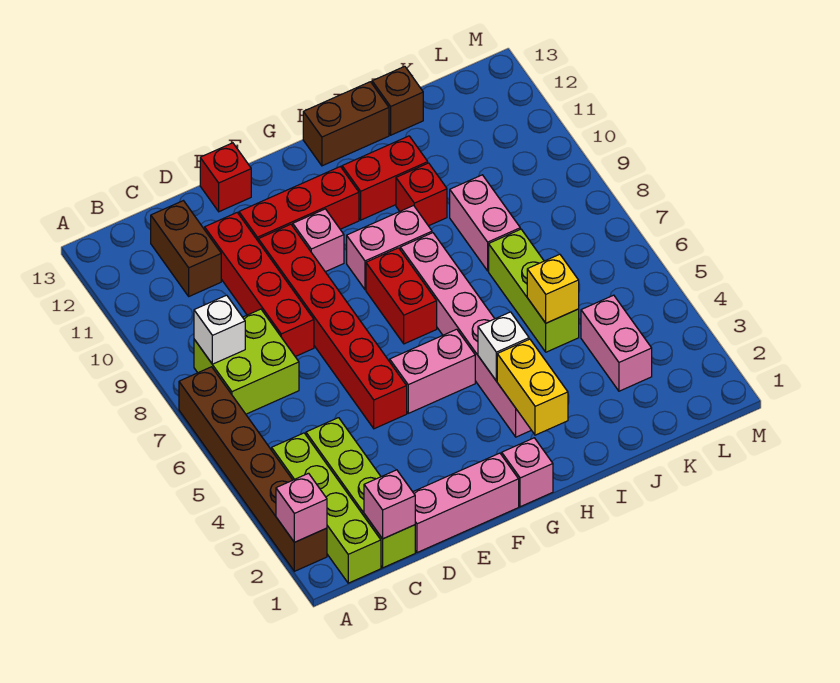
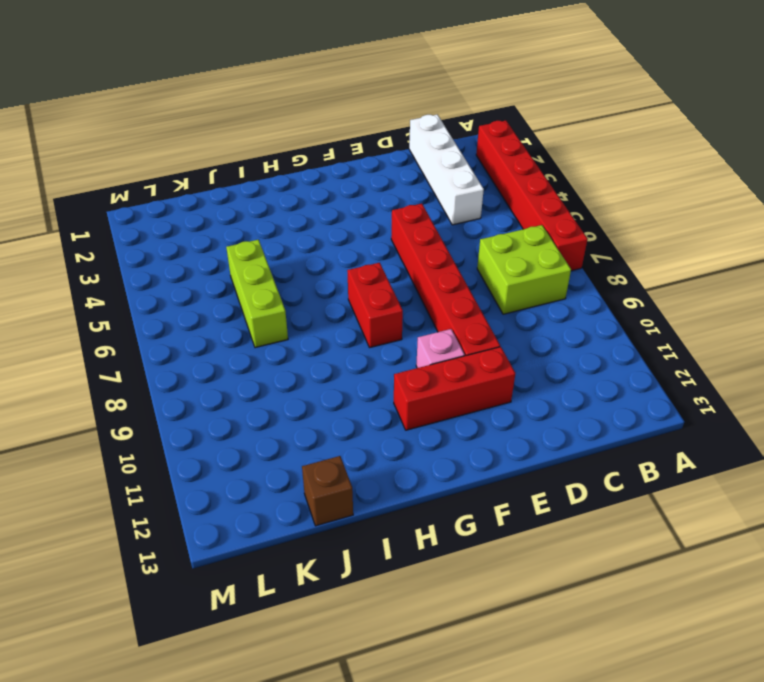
red brick A2:A7 level 1 -> brown brick A2:A7 level 1
white brick C1:C4 level 1 -> lime brick C1:C4 level 1
none -> lime brick B1:B4 level 1
none -> brown brick C11:C12 level 1
none -> pink brick D1:F1 level 1

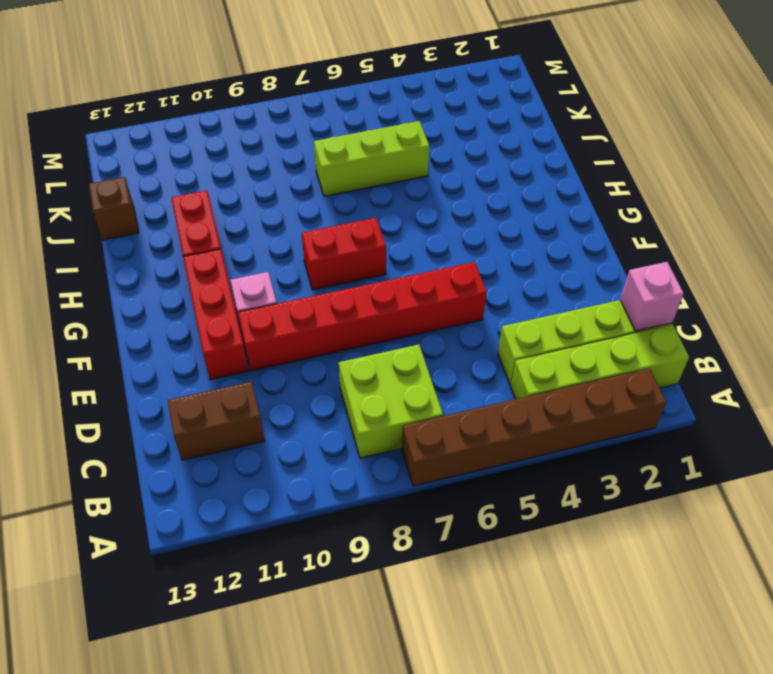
none -> pink brick D1:F1 level 1
none -> red brick D8:D11 level 1
none -> red brick E13 level 1

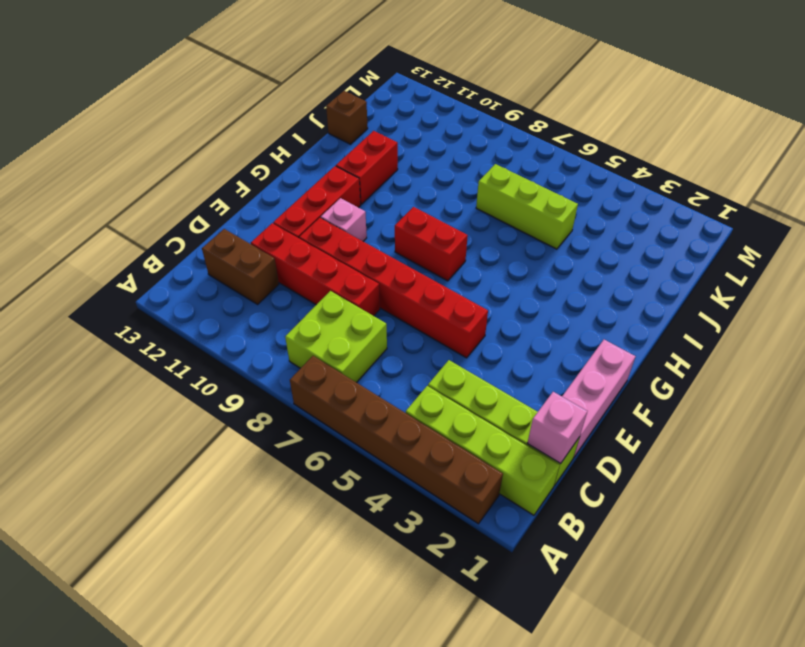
none -> red brick E13 level 1
none -> pink brick F5:G5 level 1
none -> pink brick G1 level 1

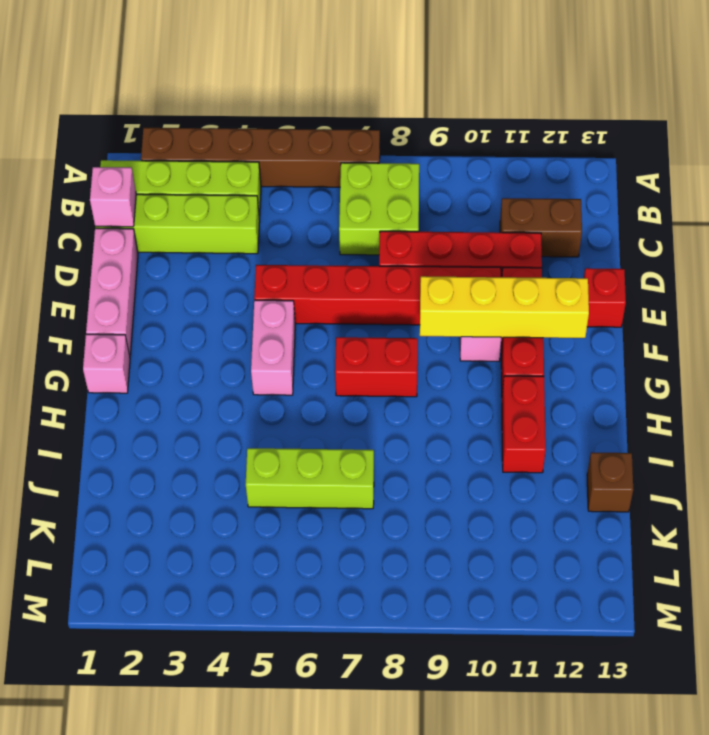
yellow brick F9:F12 level 2 -> none
none -> pink brick G9:H9 level 1
none -> pink brick H3:H8 level 1
none -> brown brick H13:I13 level 1

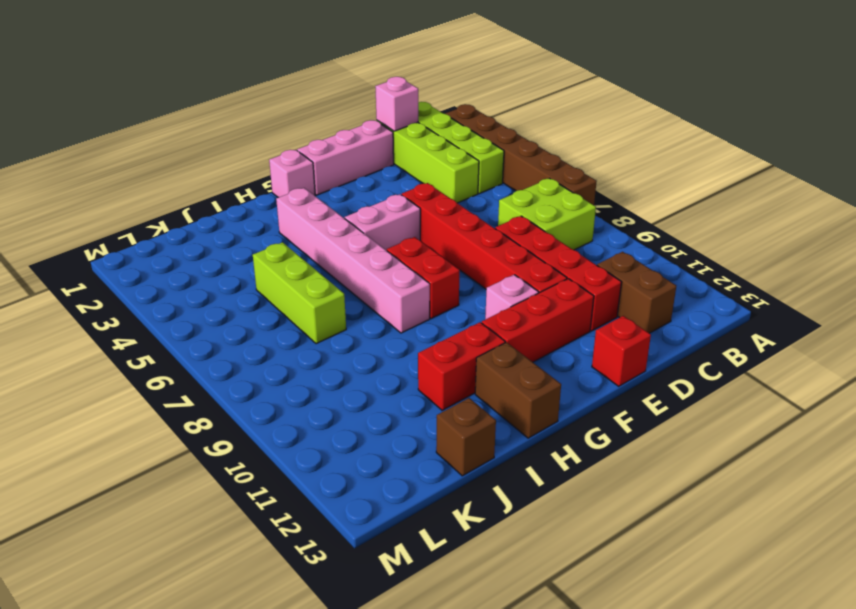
brown brick H12:H13 level 1 -> brown brick H13:I13 level 1
none -> pink brick G9:H9 level 1
none -> red brick I10 level 1
none -> pink brick J8:J9 level 1

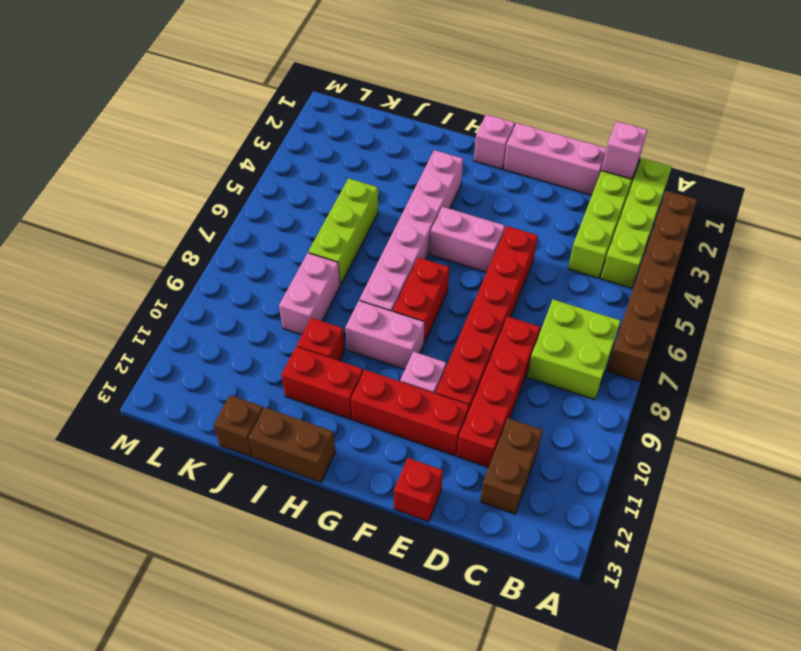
none -> pink brick K3:K4 level 1
none -> pink brick A2 level 2
none -> white brick B8 level 2

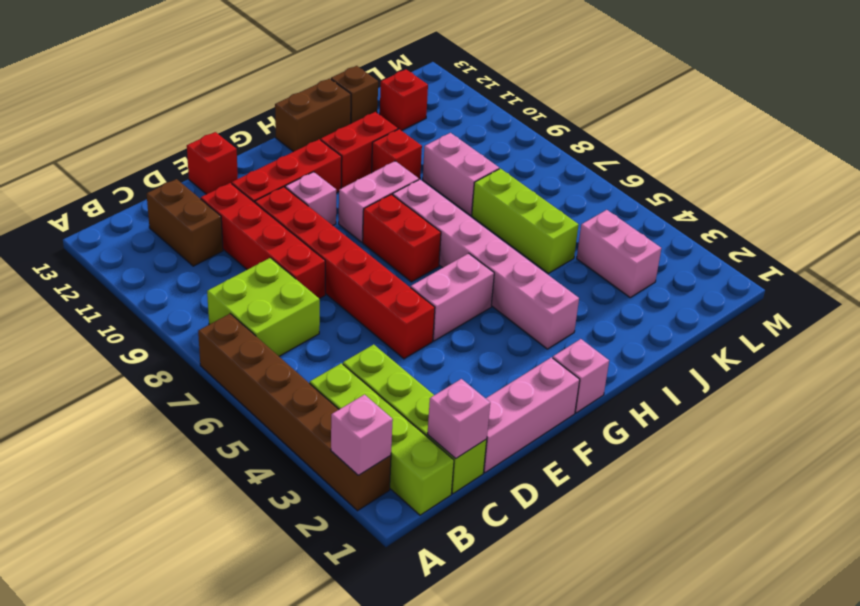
red brick K12 level 1 -> none
none -> white brick B8 level 2
none -> yellow brick H2:H3 level 2
none -> white brick H4 level 2

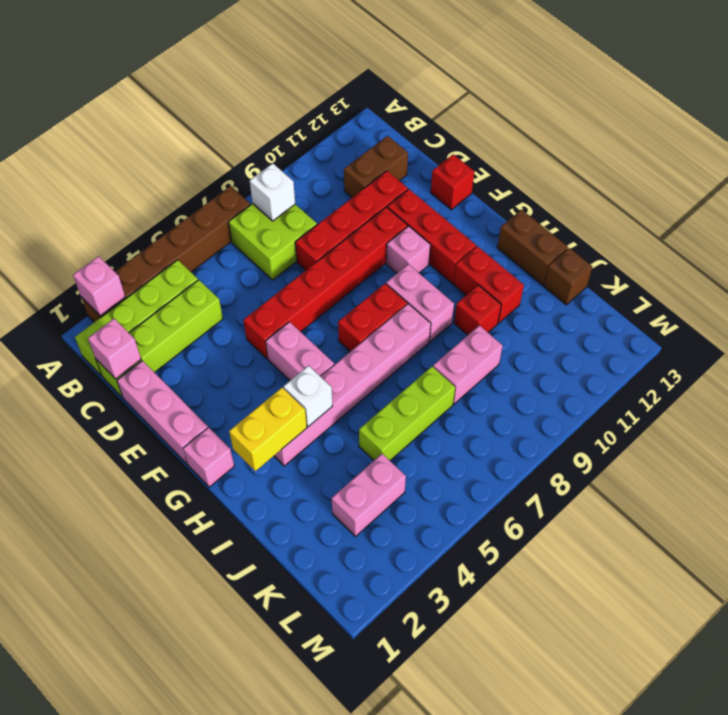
none -> yellow brick J5 level 2

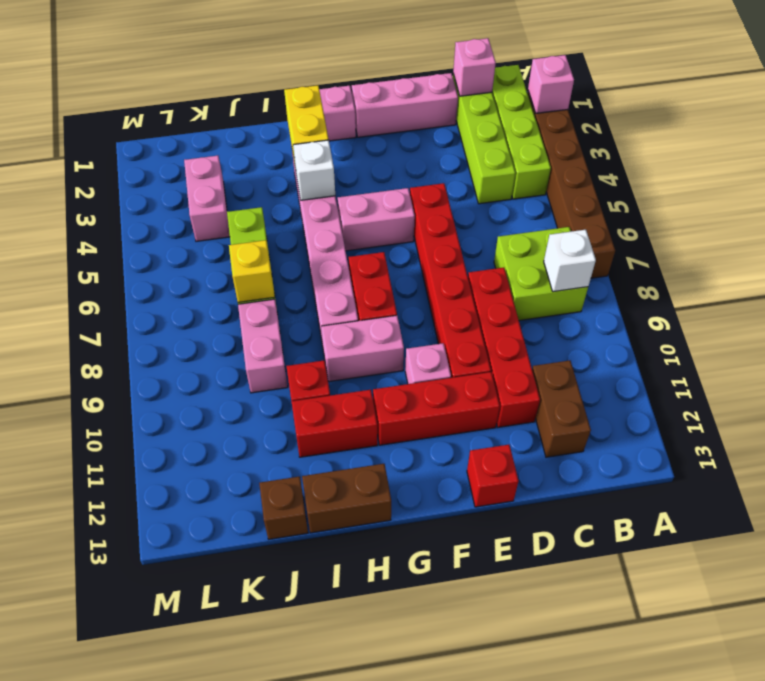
yellow brick J7 level 2 -> yellow brick J5 level 2

